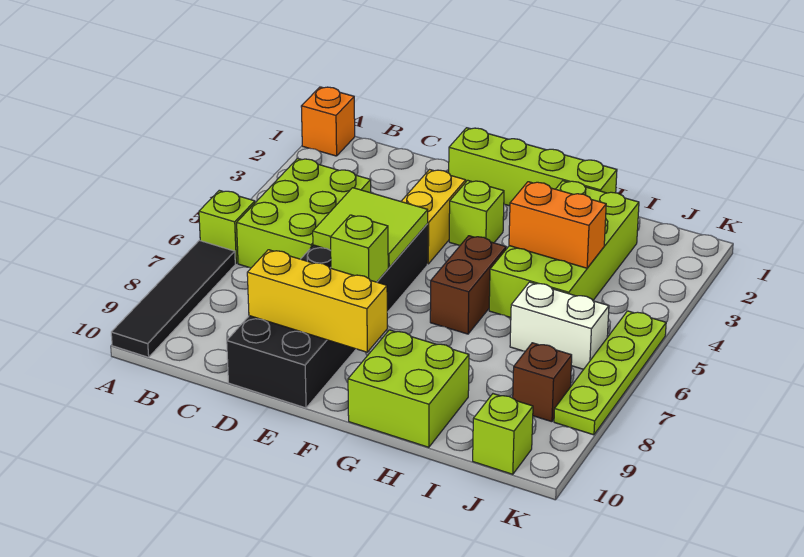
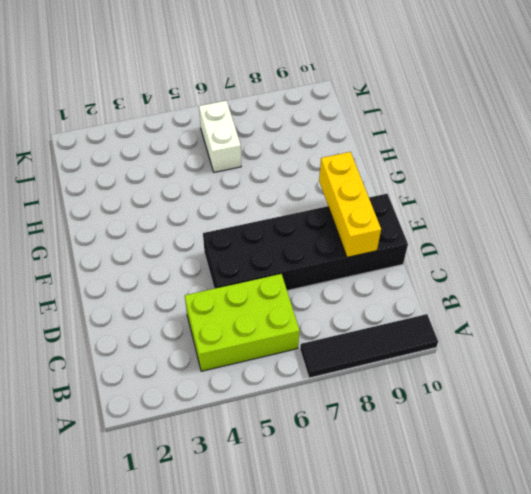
none -> orange brick A1 level 1
none -> lime brick A6 level 1
none -> lime brick E1:H1 level 1

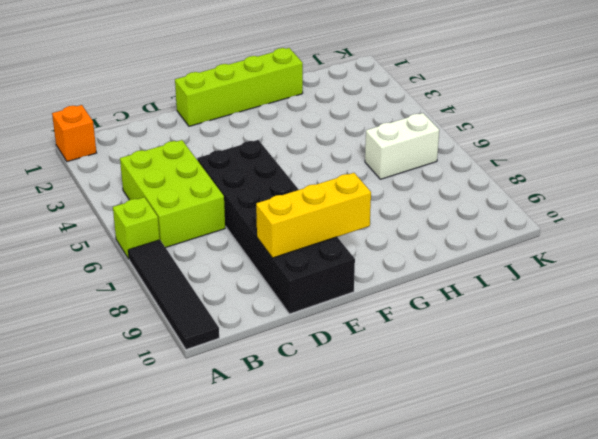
none -> yellow brick E3:E4 level 1
none -> lime brick F3 level 1
none -> brown brick G5:G6 level 1

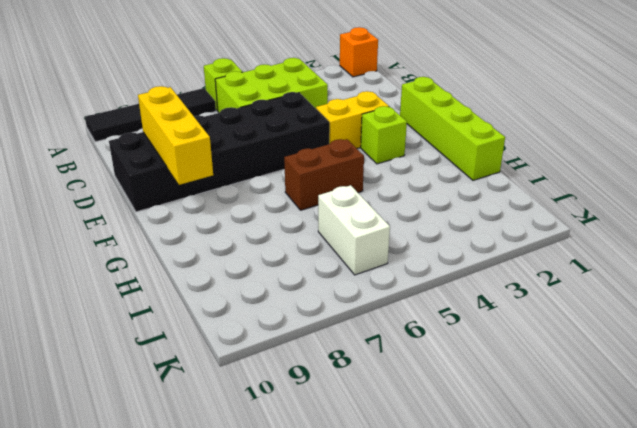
none -> lime brick G9:H10 level 1
none -> lime brick H2:I5 level 1
none -> brown brick J8 level 1

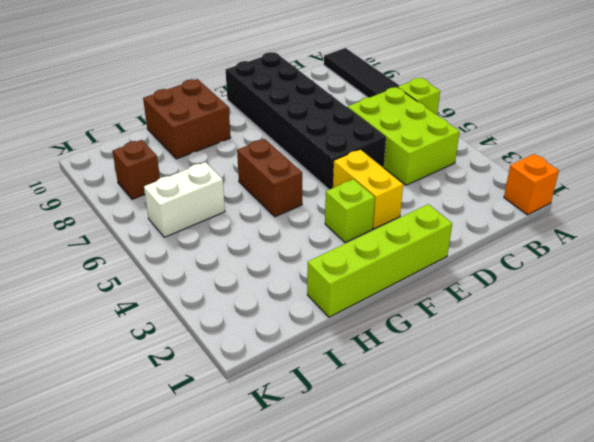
brown brick G9:H10 level 1 -> lime brick G9:H10 level 1
none -> lime brick H2:I5 level 1
none -> lime brick J10 level 1
none -> lime plate K5:K8 level 1

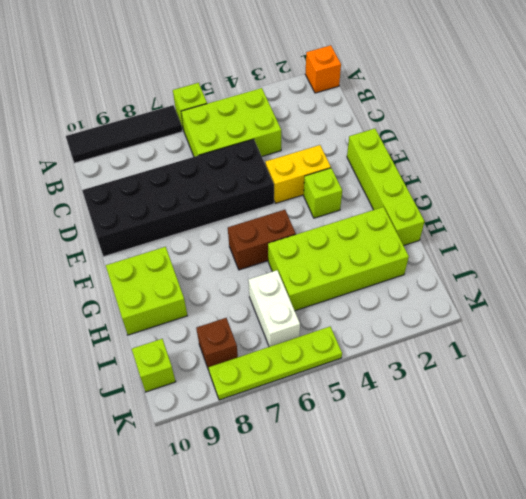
none -> lime tile D5:E6 level 2
none -> yellow brick D9:F9 level 2
none -> lime brick E7 level 2

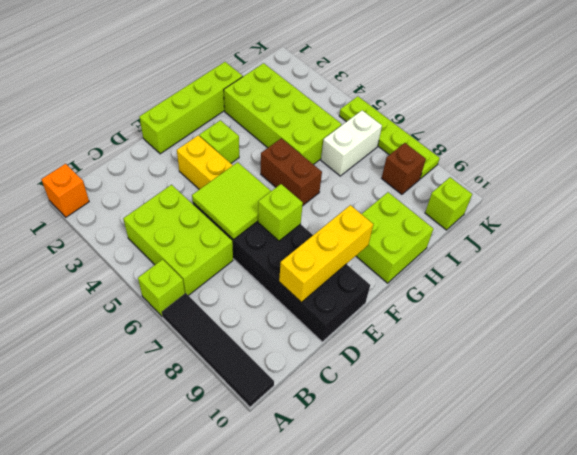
none -> orange brick H4:I4 level 2

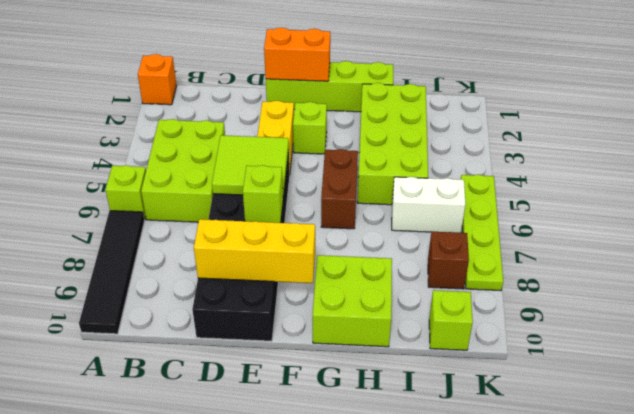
orange brick E1:F1 level 2 -> orange brick H4:I4 level 2

